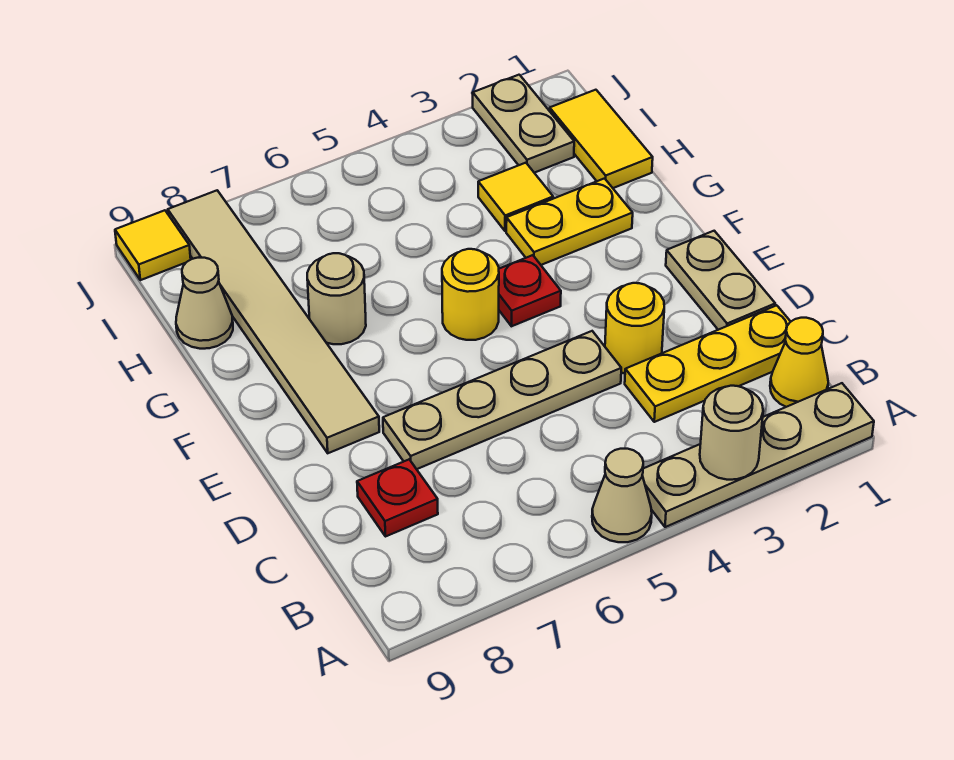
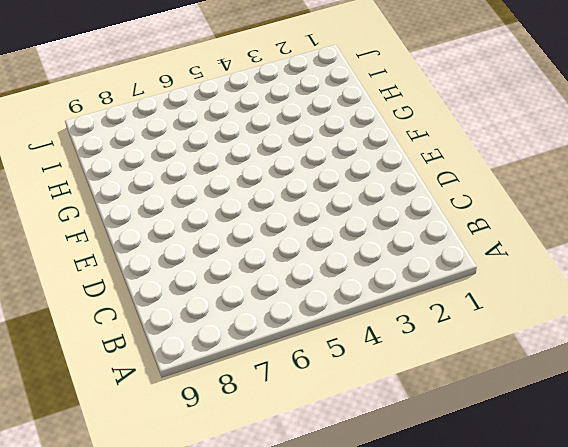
none -> tan plate A1:A4 level 1
none -> tan cone A5 level 1
none -> yellow cone B1 level 1

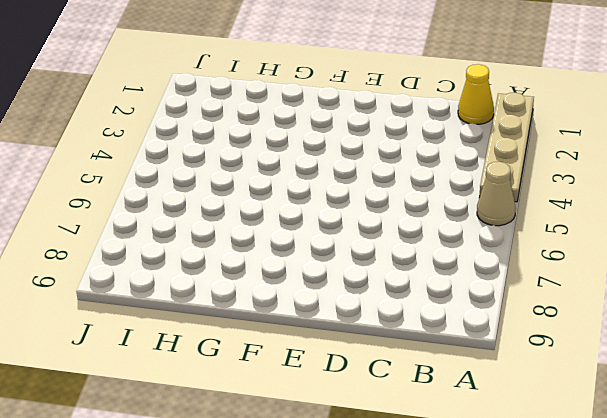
none -> yellow plate C1:C3 level 1
none -> red plate C8 level 1
none -> tan plate D1:E1 level 1

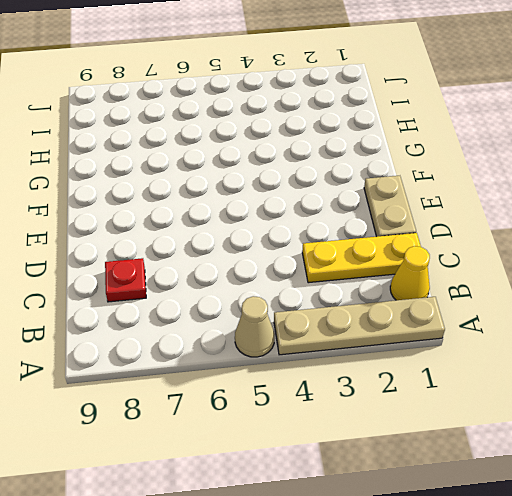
none -> yellow round brick D3 level 1
none -> tan plate D4:D7 level 1
none -> tan tile E8:J8 level 1

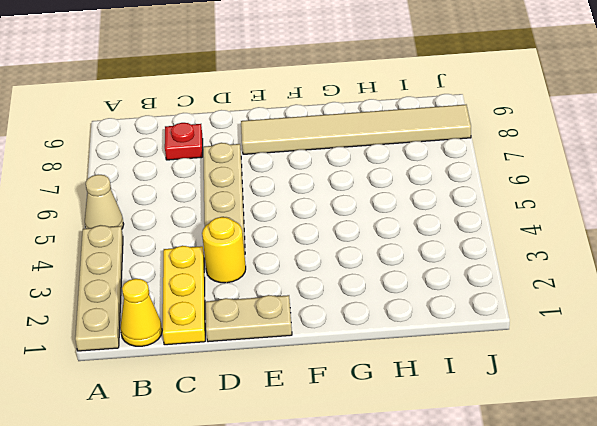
none -> red plate F4 level 1
none -> yellow round brick F5 level 1
none -> yellow plate G2:G3 level 1

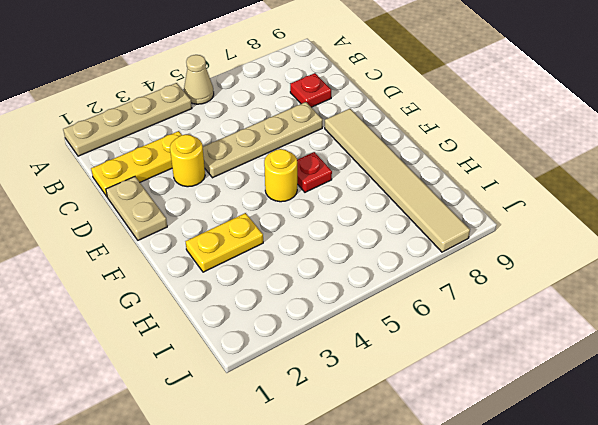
red plate F6 level 1 -> red plate F4 level 1
none -> yellow cone B1 level 1
none -> tan round brick G7 level 1
none -> yellow tile H1:I1 level 1

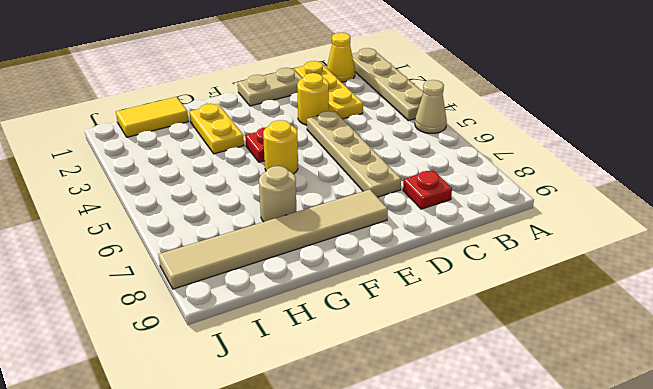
none -> yellow tile H3 level 1
none -> tan cone H9 level 1
none -> tan plate I2:J2 level 1

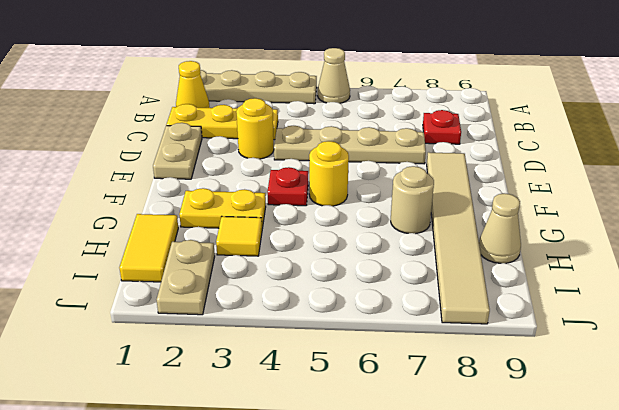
none -> yellow tile J9 level 1
none -> tan round brick A3 level 2

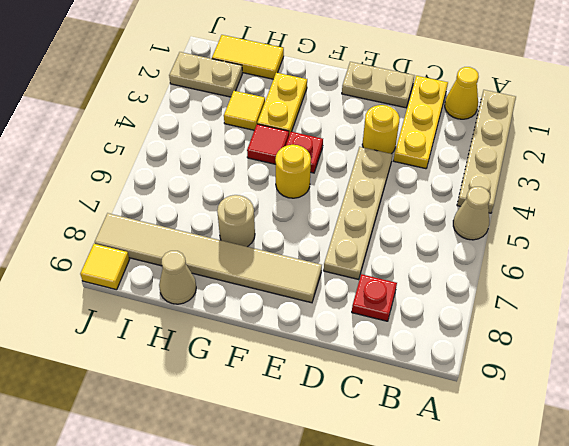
red tile G4 level 1 -> none
none -> tan round brick A3 level 2

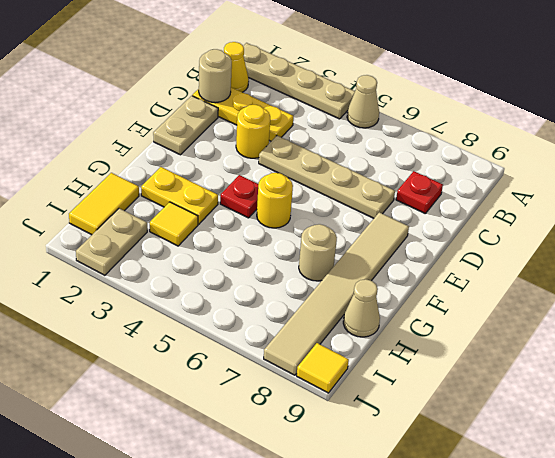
tan round brick C1 level 2 -> tan round brick A3 level 2

